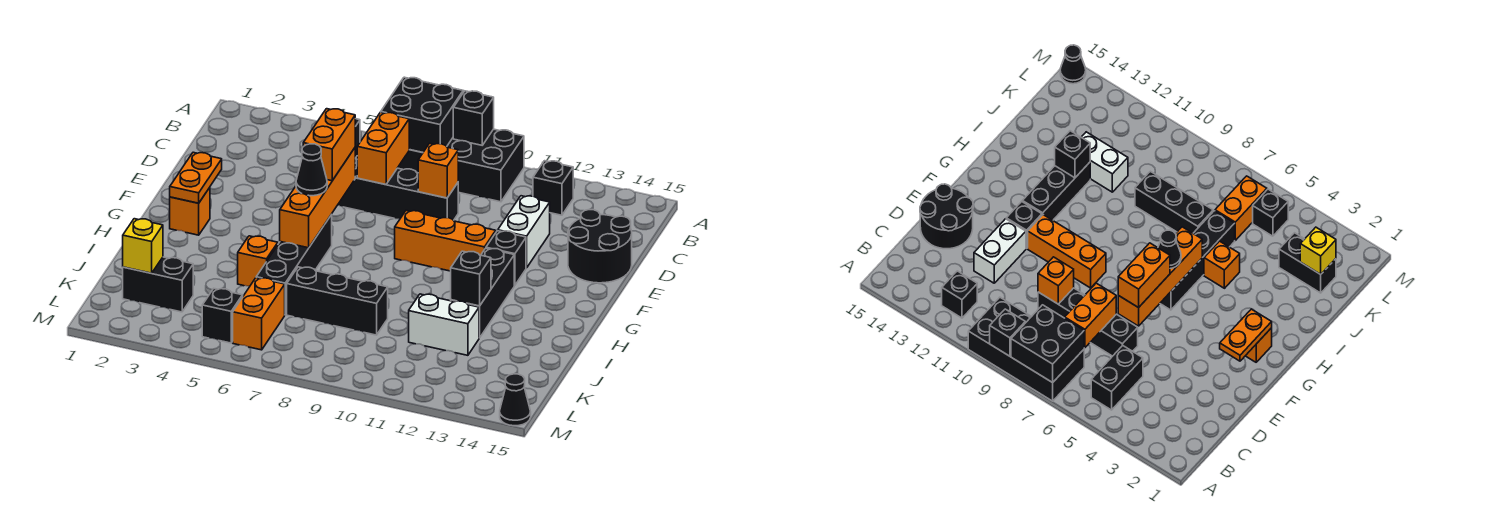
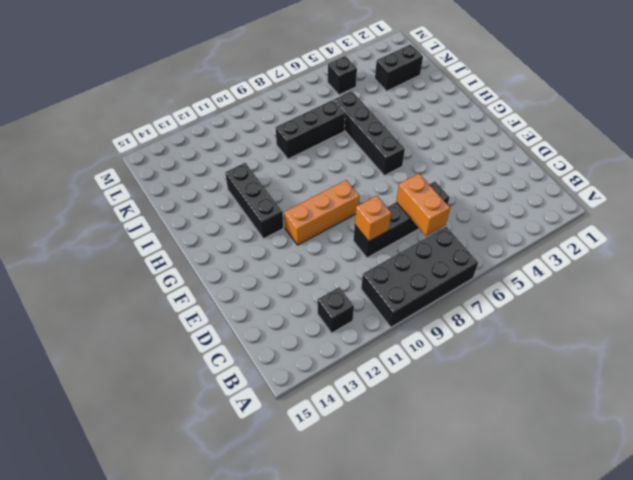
none -> black brick B5:C5 level 1
none -> white brick D12:E12 level 1
none -> black round brick D14:E15 level 1

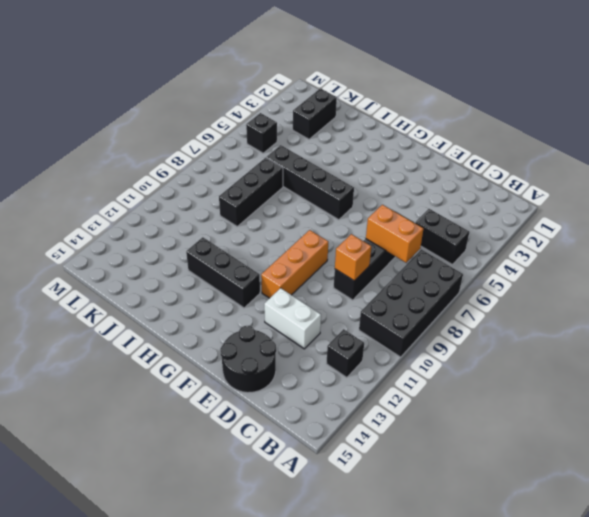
none -> black brick F12 level 1
none -> orange brick G2 level 1
none -> orange brick I5 level 1

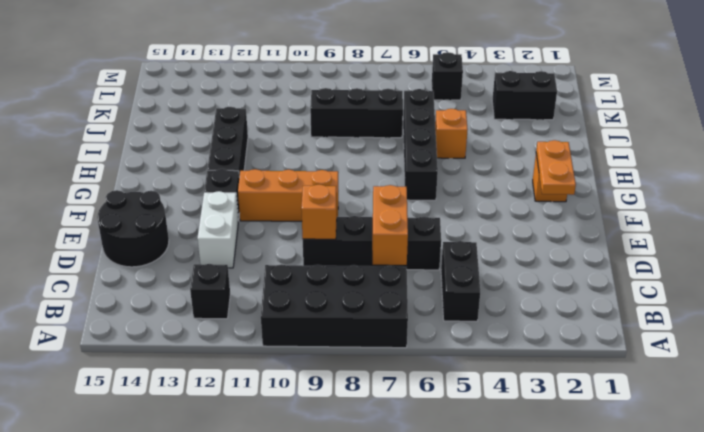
none -> white brick J11:J12 level 1
none -> orange brick K6:L6 level 1
none -> black cone M15 level 1

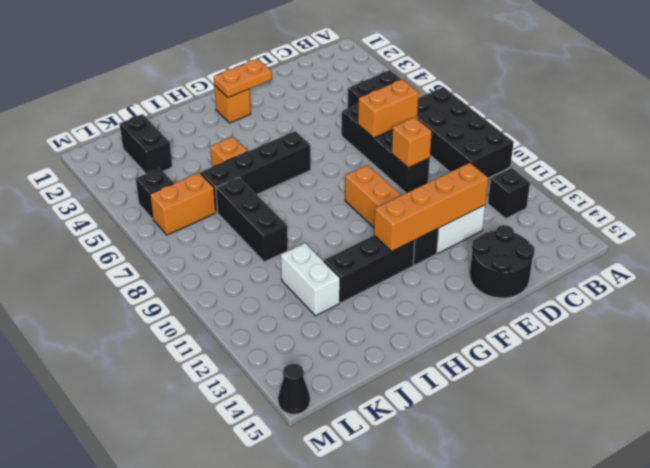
orange brick D12:G12 level 2 -> orange brick E6:H6 level 2
none -> black brick A7:B8 level 2
none -> black brick A9 level 2
none -> black brick I12 level 2

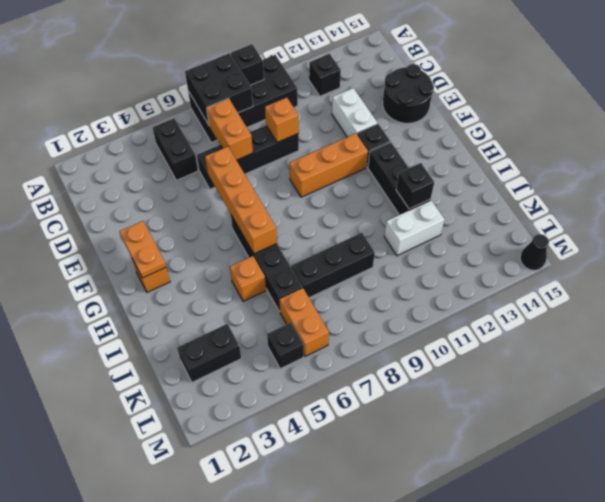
none -> yellow brick K2 level 2
none -> orange brick E6:F6 level 3
none -> black cone G6 level 3

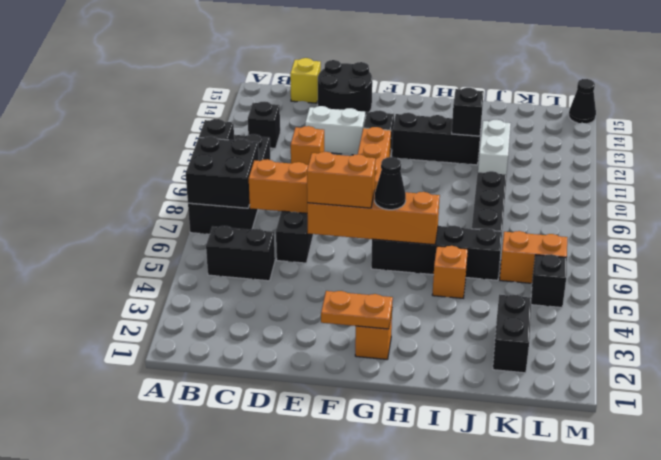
yellow brick C15 level 1 -> yellow brick K2 level 2

